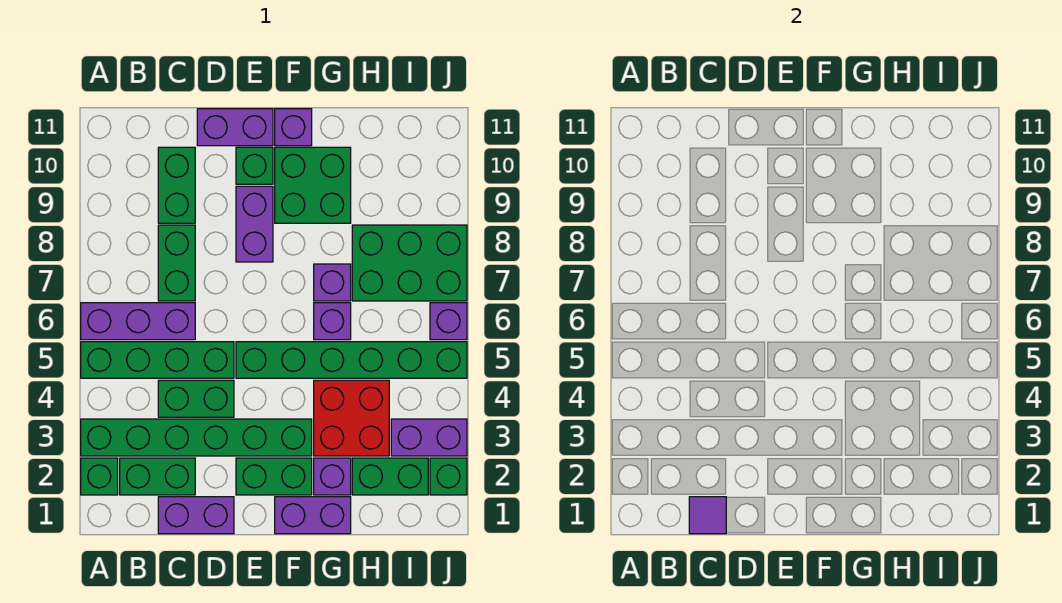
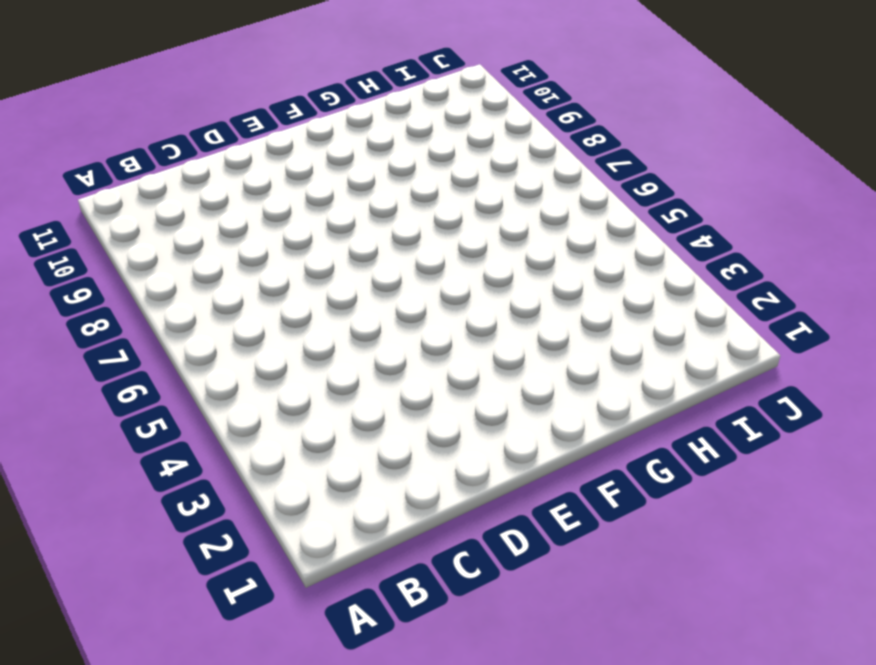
none -> green brick A2 level 1
none -> green brick A3:F3 level 1
none -> green brick A5:D5 level 1

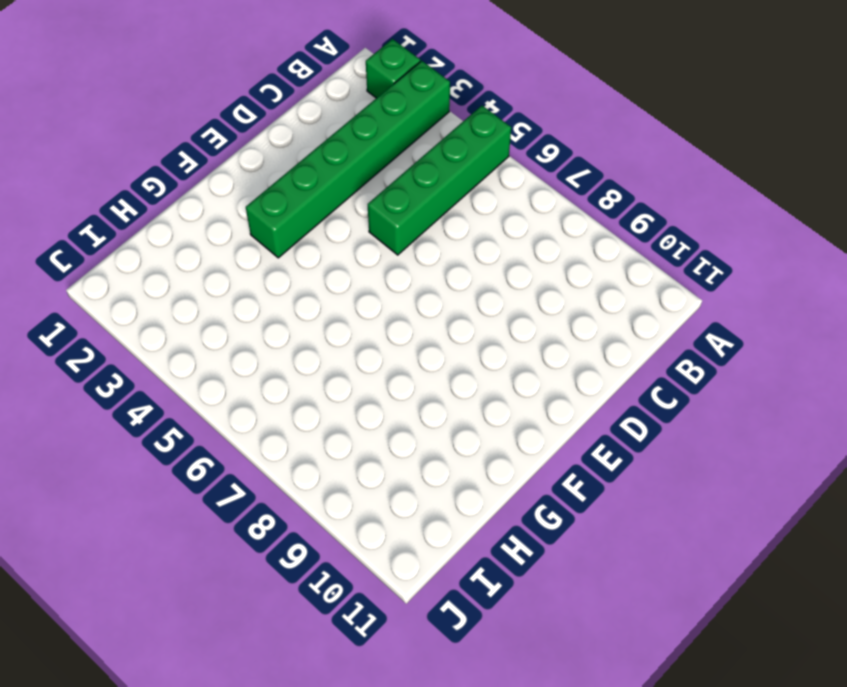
none -> purple brick A6:C6 level 1
none -> green brick B2:C2 level 1
none -> purple brick C1:D1 level 1

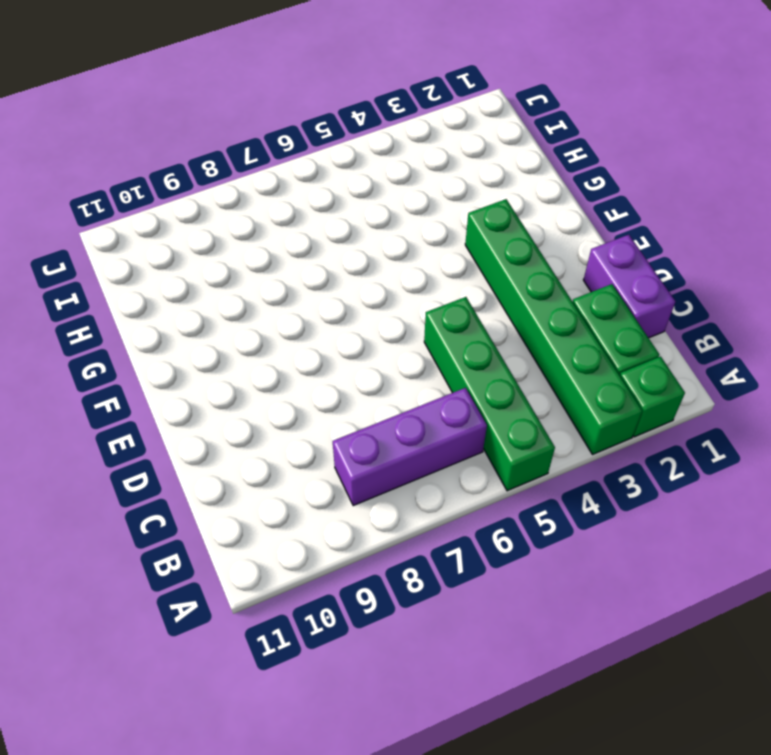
purple brick B6:B8 level 1 -> purple brick A6:C6 level 1
none -> green brick C4:D4 level 1
none -> green brick C7:C8 level 1
none -> green brick C9:C10 level 1

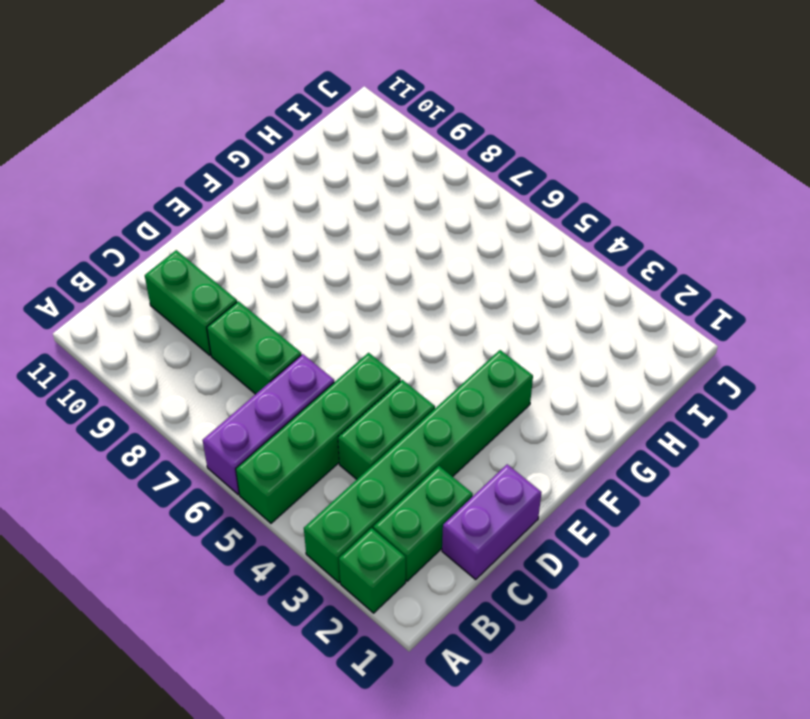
none -> purple brick D11:E11 level 1
none -> green brick E2:F2 level 1
none -> green brick E5:J5 level 1

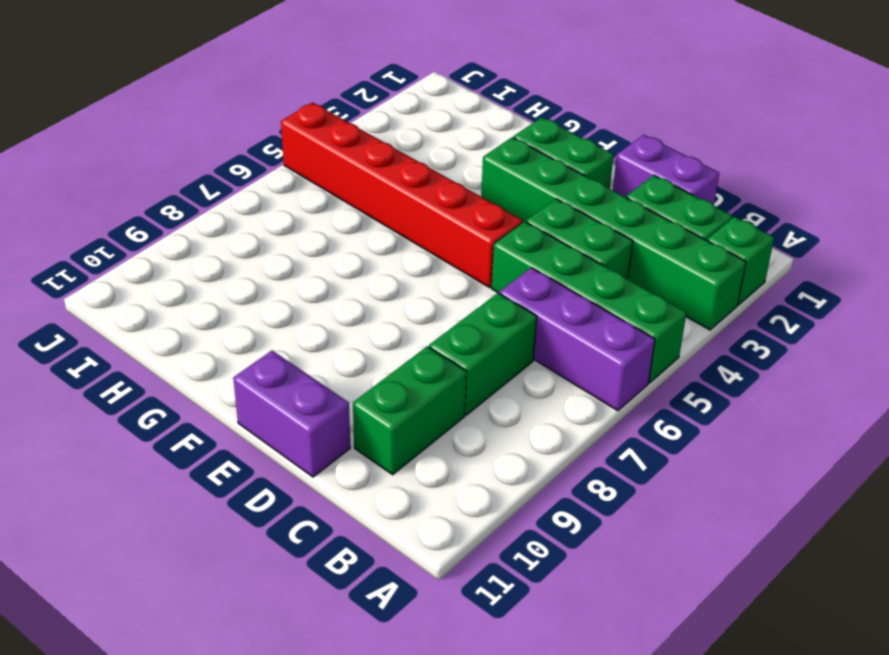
red brick E5:J5 level 1 -> green brick E5:J5 level 1
none -> purple brick E8:E9 level 1
none -> green brick E10 level 1
none -> purple brick F1:G1 level 1

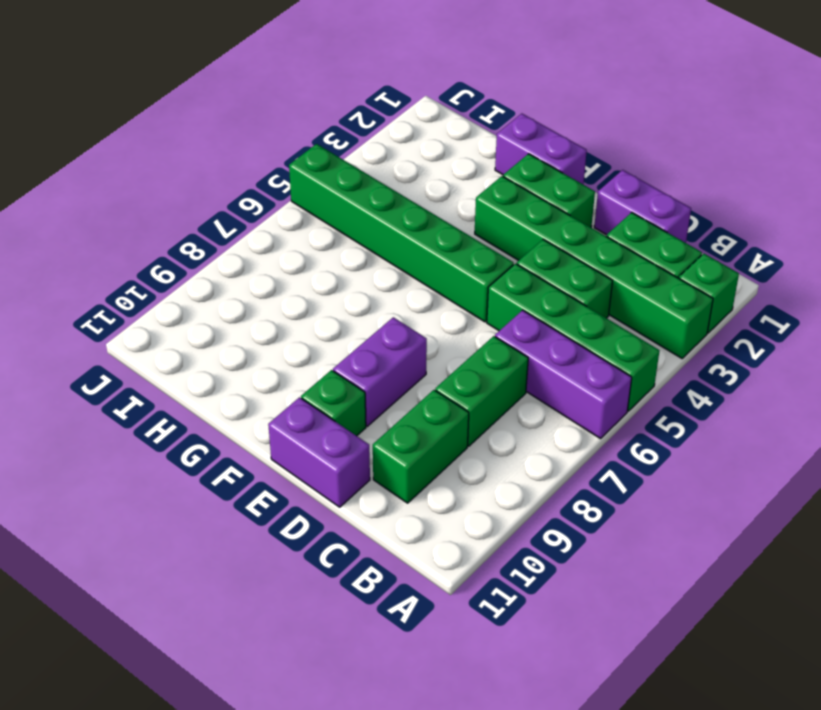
none -> green brick F9:G10 level 1
none -> purple brick F11 level 1
none -> purple brick G2 level 1

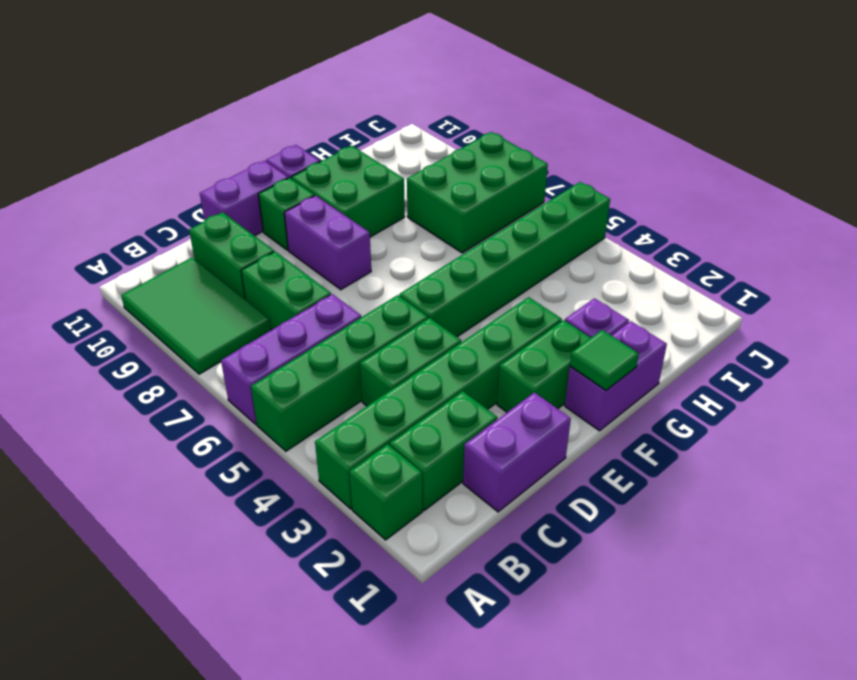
green tile A8:B10 level 1 -> none
green tile F1 level 2 -> none
none -> red brick G3:H4 level 1
none -> purple brick G6 level 1
none -> purple brick G7 level 1

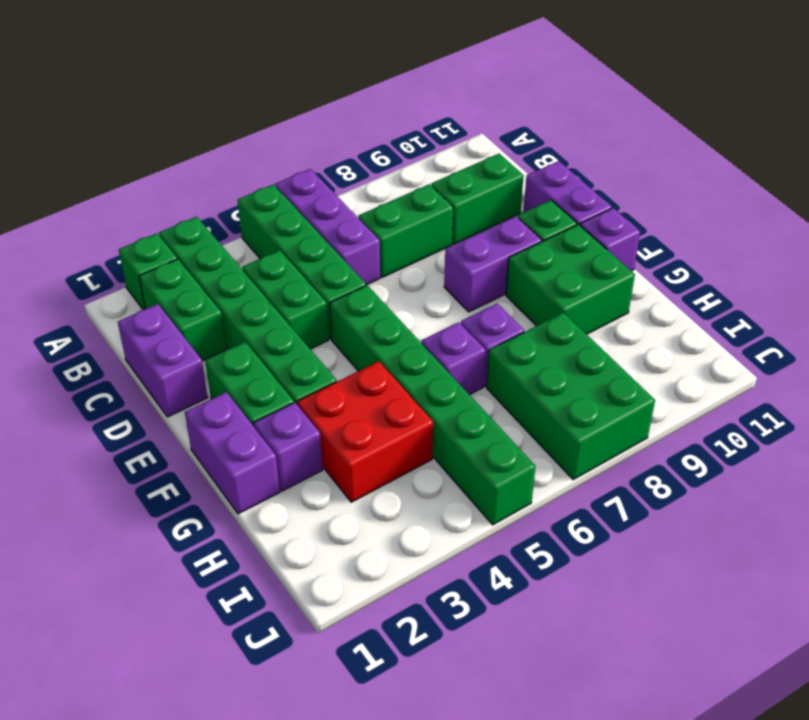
none -> green brick H2:I2 level 1
none -> purple brick I3:J3 level 1
none -> green brick J2 level 1

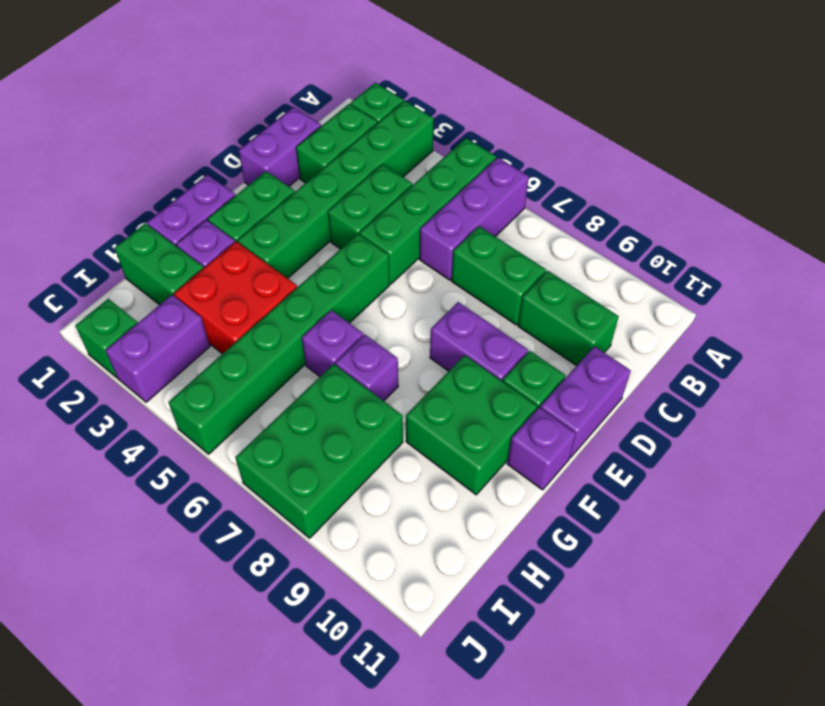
green brick H1:H2 level 1 -> green brick H2:I2 level 1
none -> purple brick J6 level 1
none -> purple tile C1 level 2

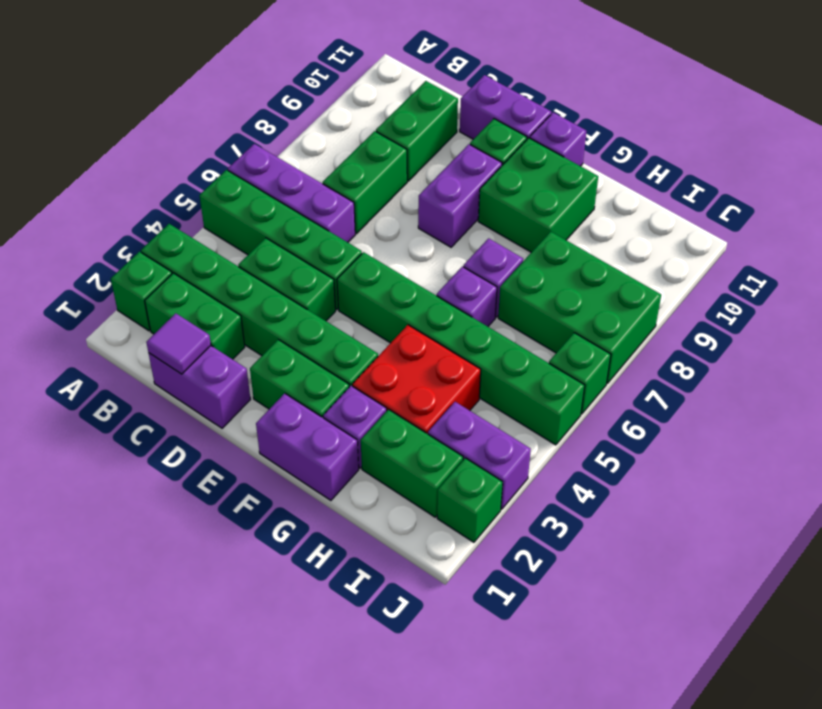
green brick J6 level 1 -> purple brick J6 level 1

